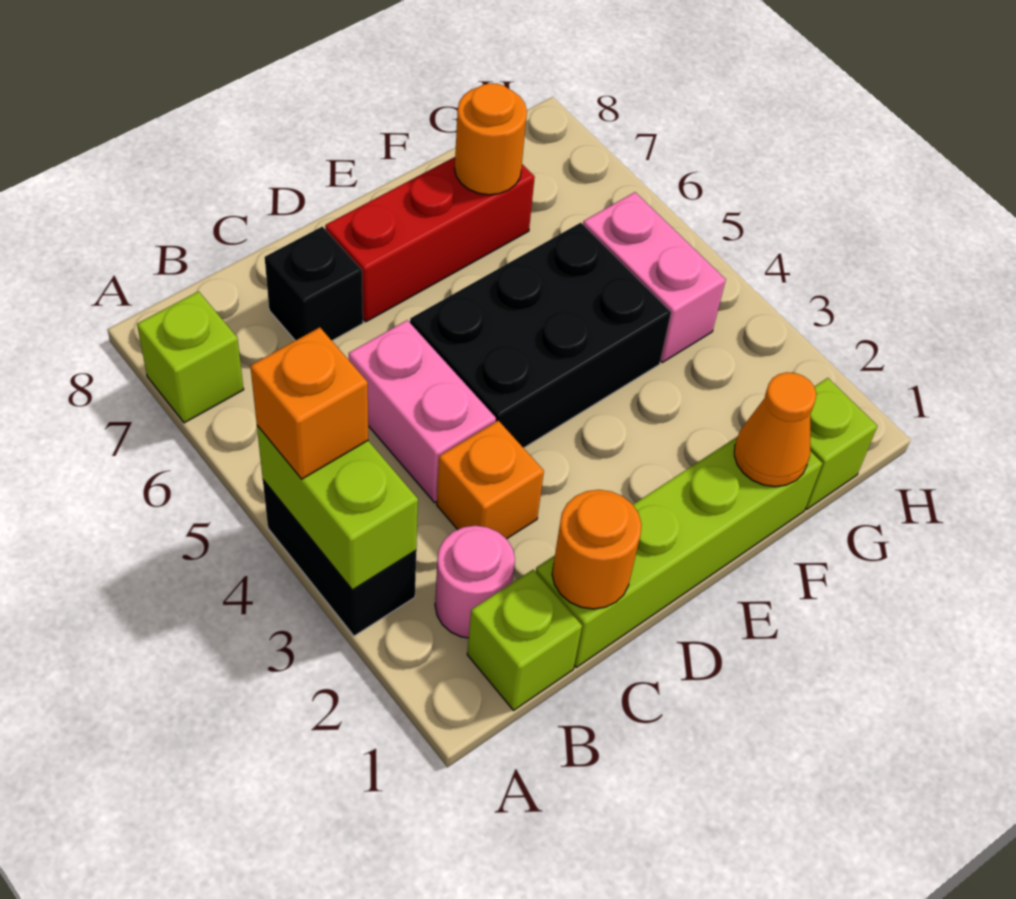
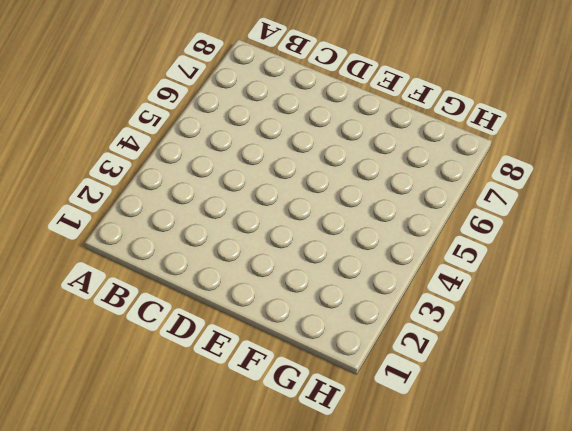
none -> black brick A3:A4 level 1
none -> lime brick A7 level 1
none -> lime brick B1 level 1

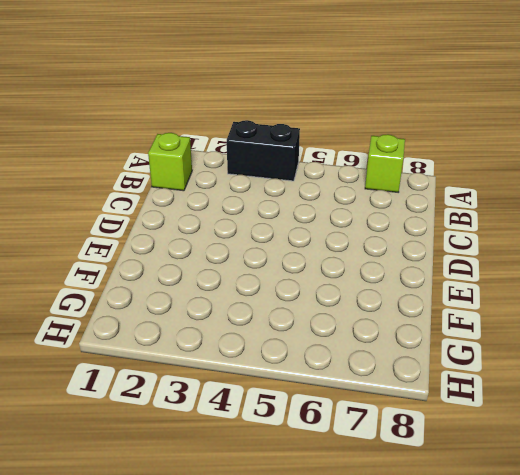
none -> pink round brick B2 level 1
none -> lime brick C1:F1 level 1
none -> orange brick C3 level 1

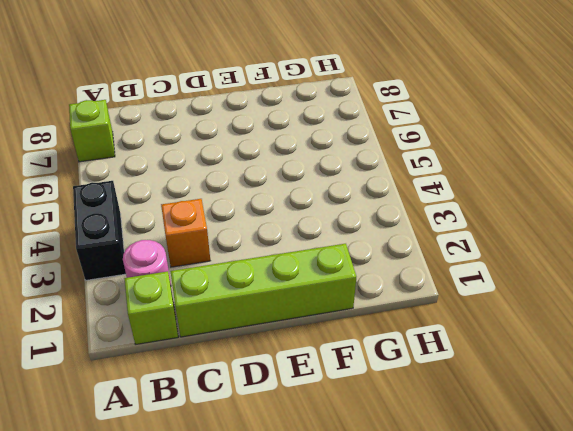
none -> pink brick C4:C5 level 1
none -> black brick C7 level 1
none -> black brick D4:F5 level 1

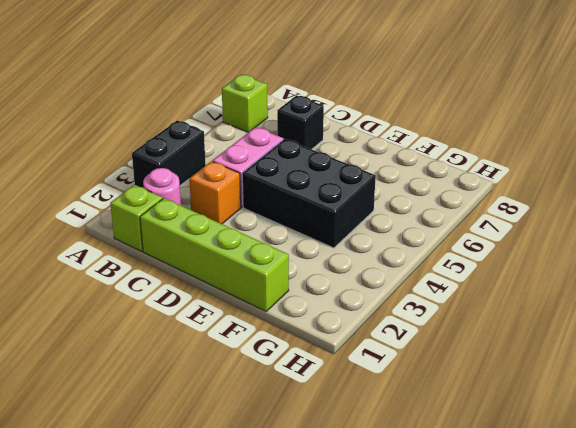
none -> red brick D7:F7 level 1
none -> lime brick G1 level 1
none -> pink brick G4:G5 level 1

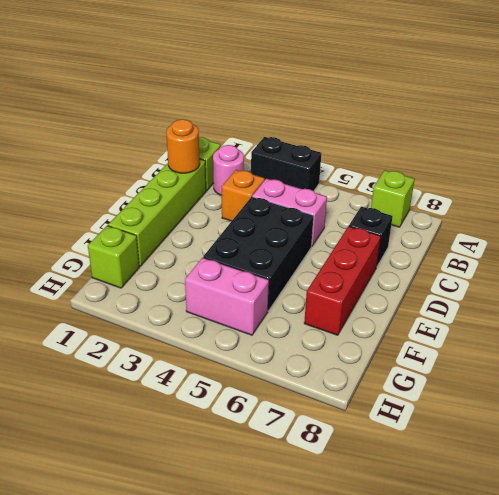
none -> lime brick A3:A4 level 2
none -> orange cone F1 level 2
none -> orange round brick F7 level 2

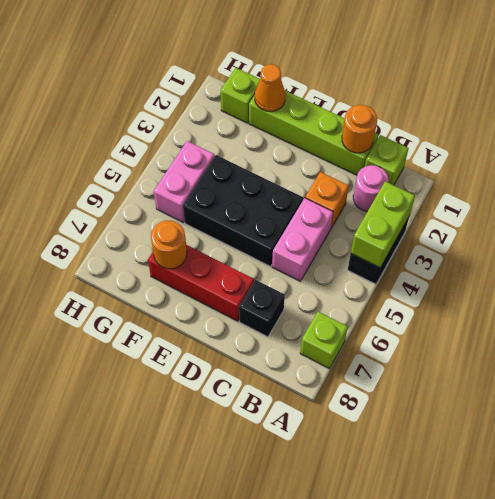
none -> orange brick A4 level 3

